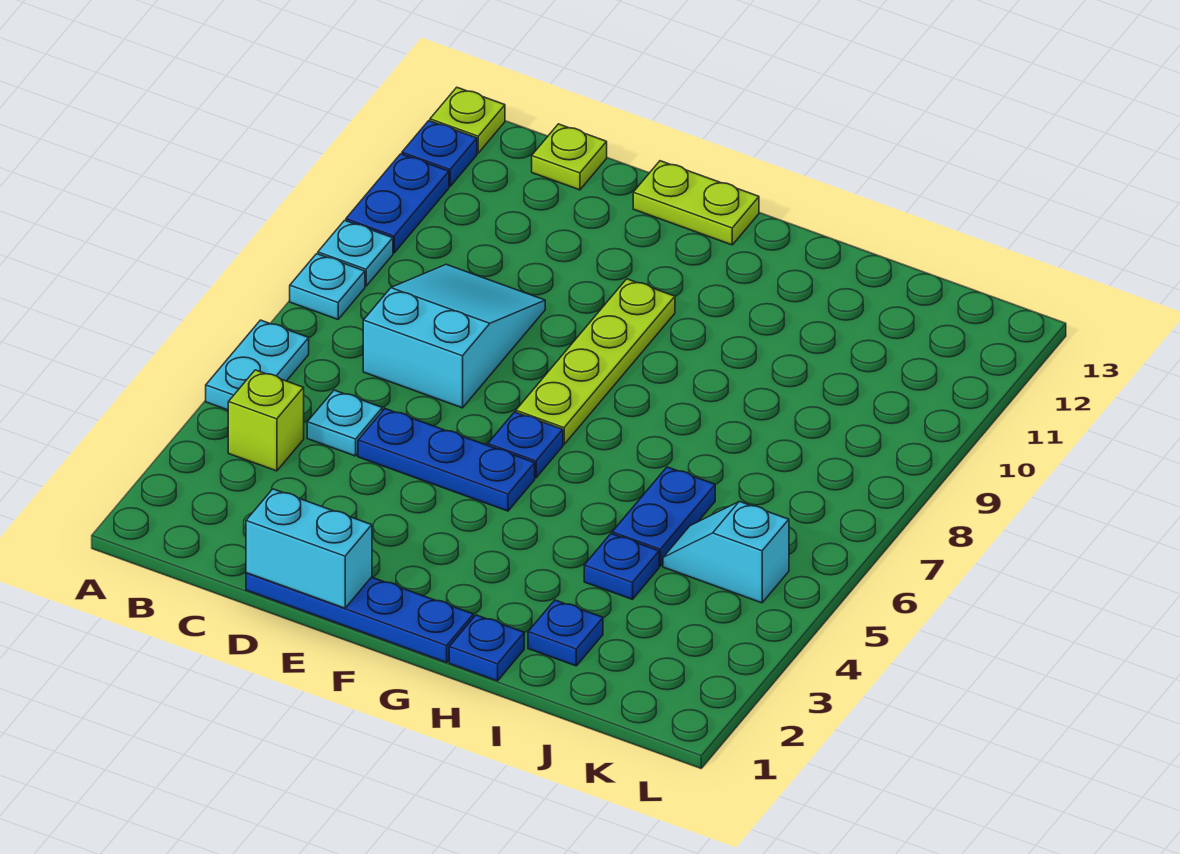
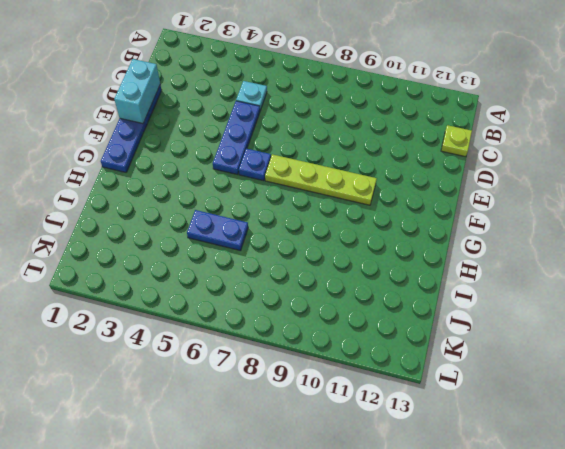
none -> cyan plate A5:A6 level 1
none -> cyan plate A8 level 1
none -> cyan plate A9 level 1

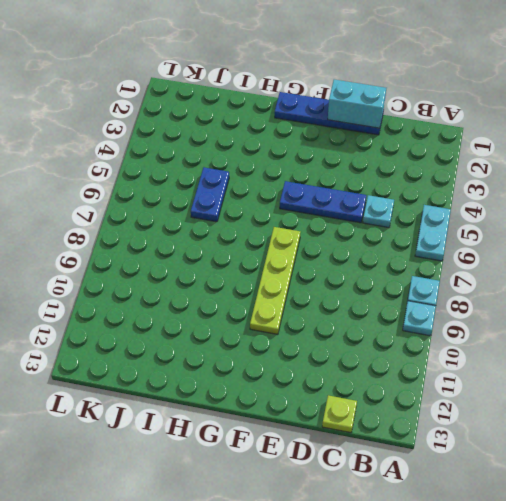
none -> blue plate A10:A11 level 1
none -> blue plate A12 level 1
none -> lime plate A13 level 1

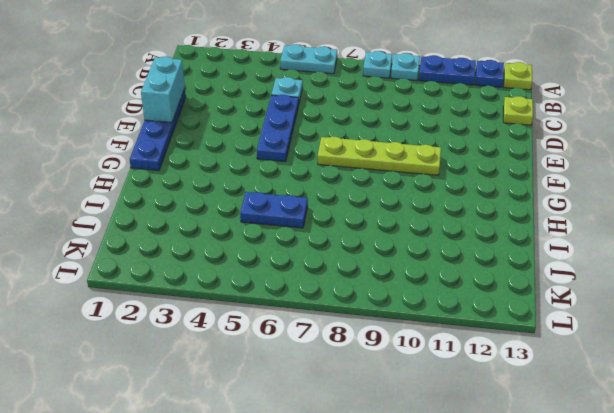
none -> lime brick B4 level 1
none -> cyan slope C7:D9 level 1 top 7
none -> lime plate E13:F13 level 1

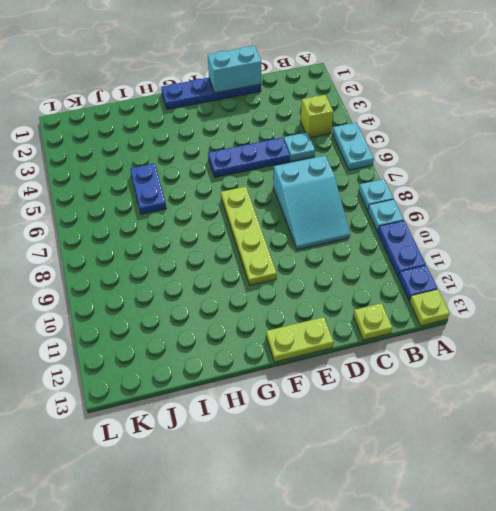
none -> blue plate F6 level 1
none -> blue plate H1 level 1
none -> blue plate I2 level 1

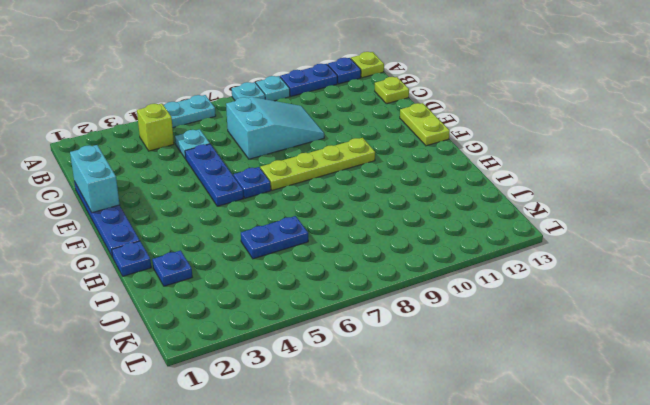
none -> blue plate I4 level 1
none -> cyan slope J5:K5 level 1 top K

